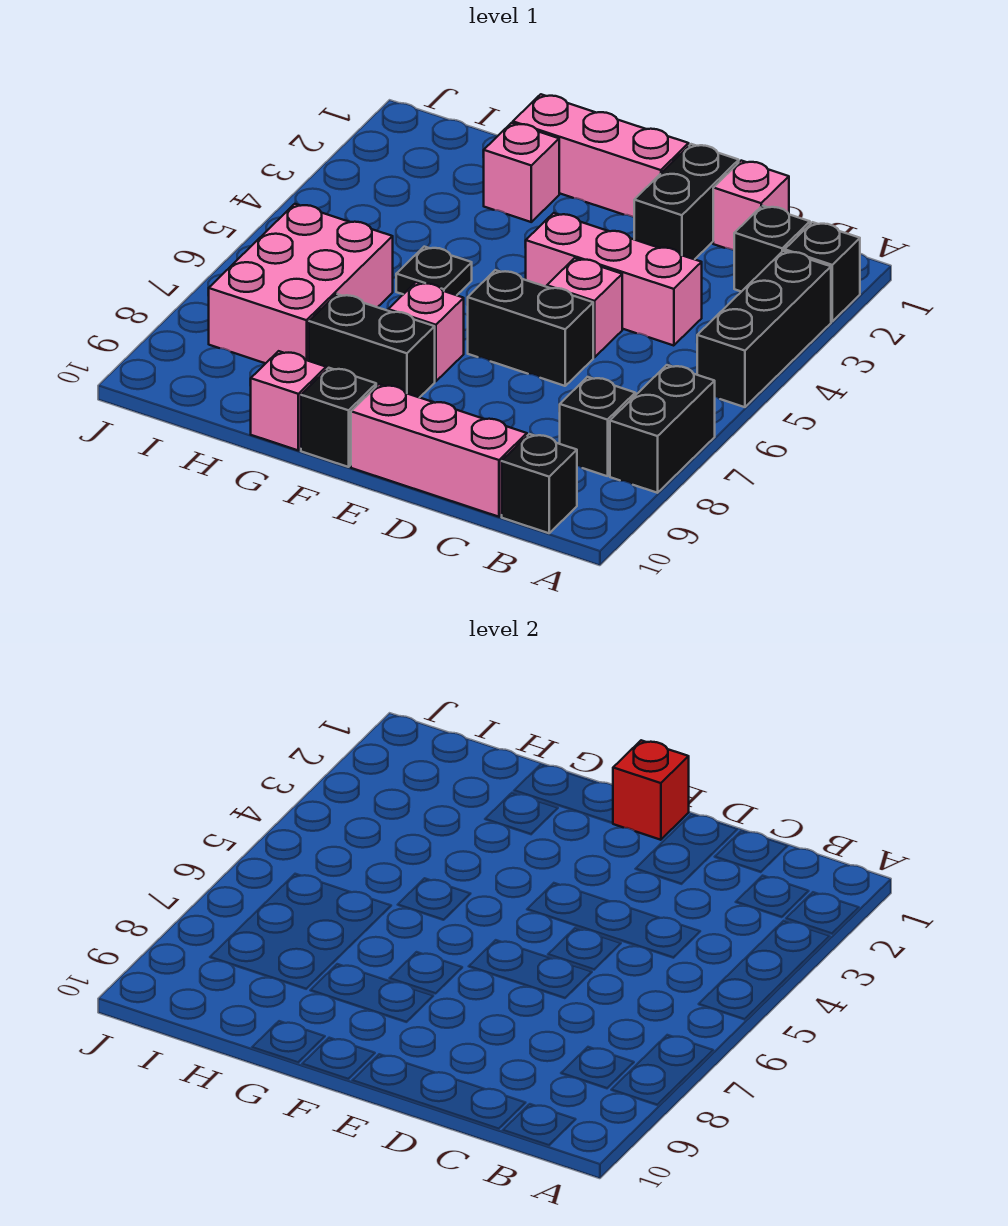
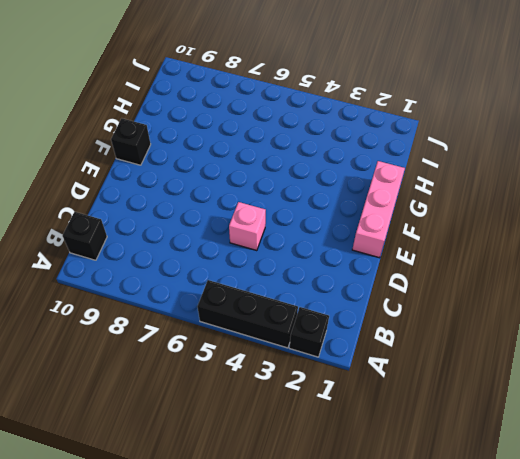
none -> black brick A7:A8 level 1
none -> black brick B2 level 1
none -> black brick B8 level 1

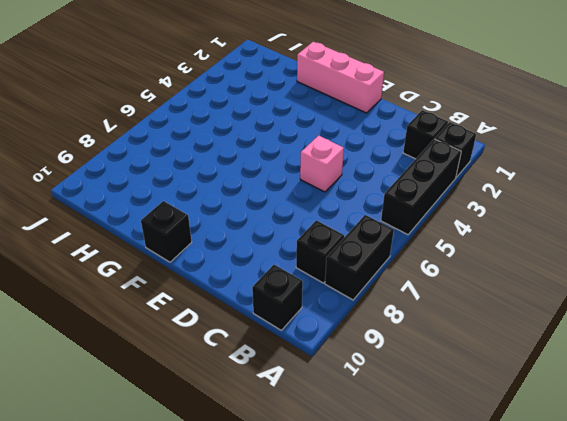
none -> pink brick C1 level 1
none -> pink brick C4:E4 level 1
none -> pink brick C10:E10 level 1

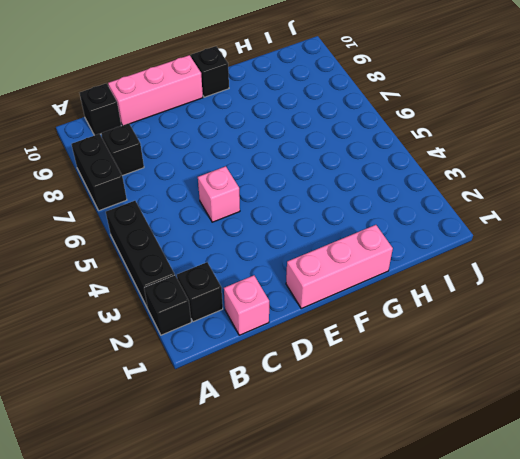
none -> pink brick C4:E4 level 1
none -> black brick D1:D2 level 1
none -> black brick D6:E6 level 1

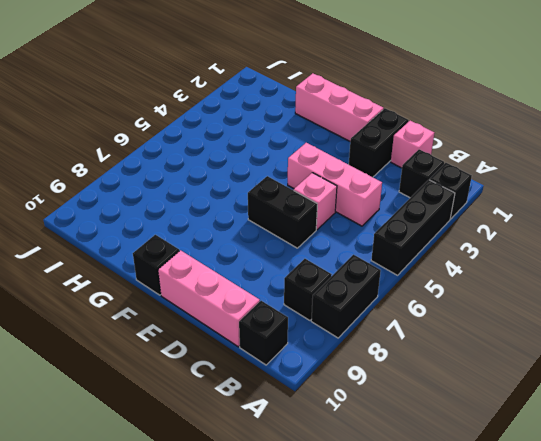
none -> pink brick F7 level 1
none -> black brick F8:G8 level 1
none -> pink brick G2 level 1

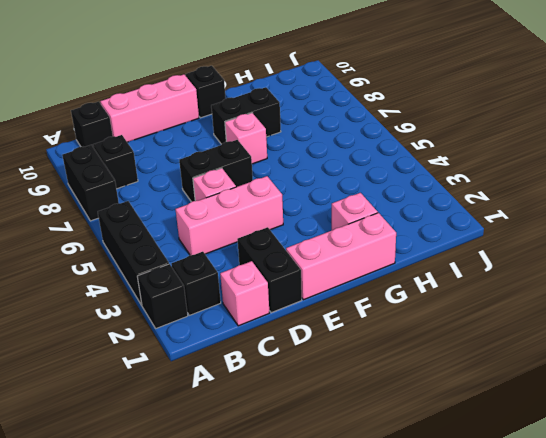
none -> black plate G5 level 1
none -> pink brick G10 level 1
none -> pink brick H6:I8 level 1

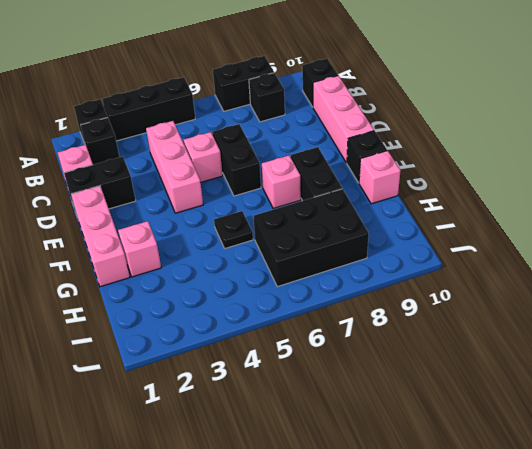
black brick H6:I8 level 1 -> pink brick H6:I8 level 1
none -> red brick E1 level 2

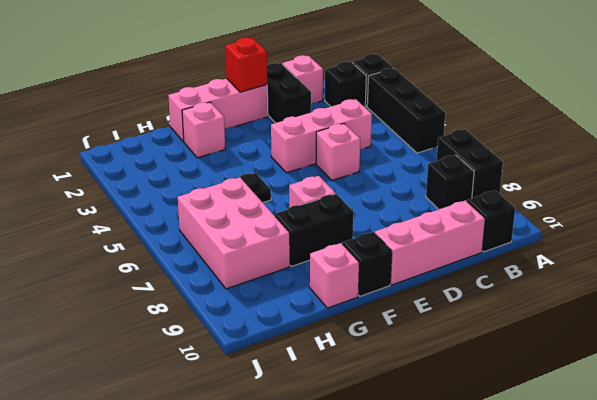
none -> black brick D6:E6 level 1

